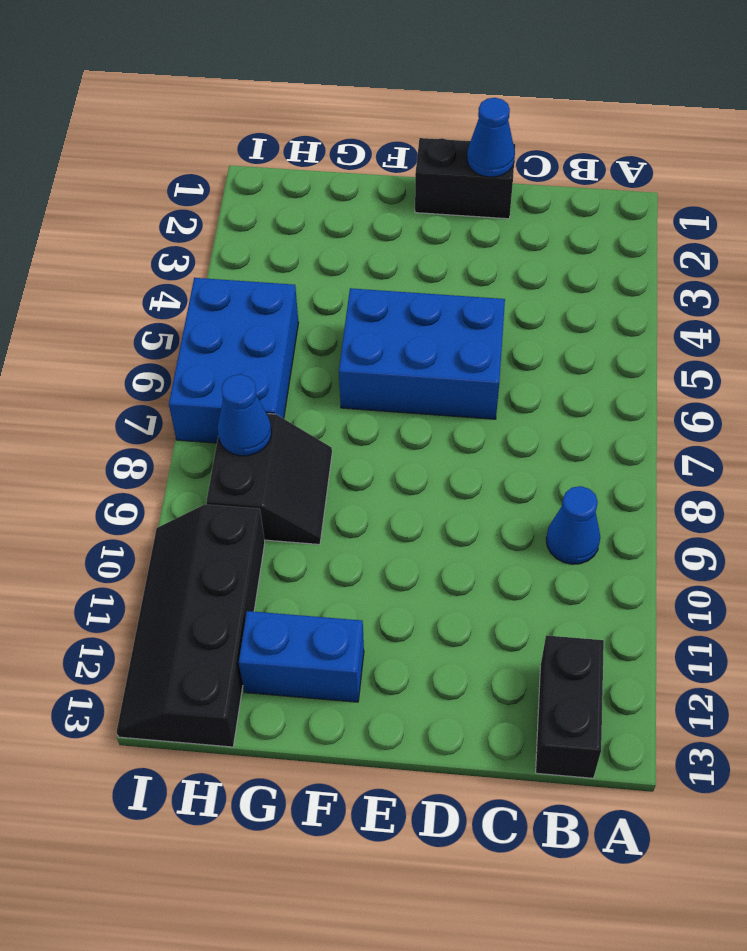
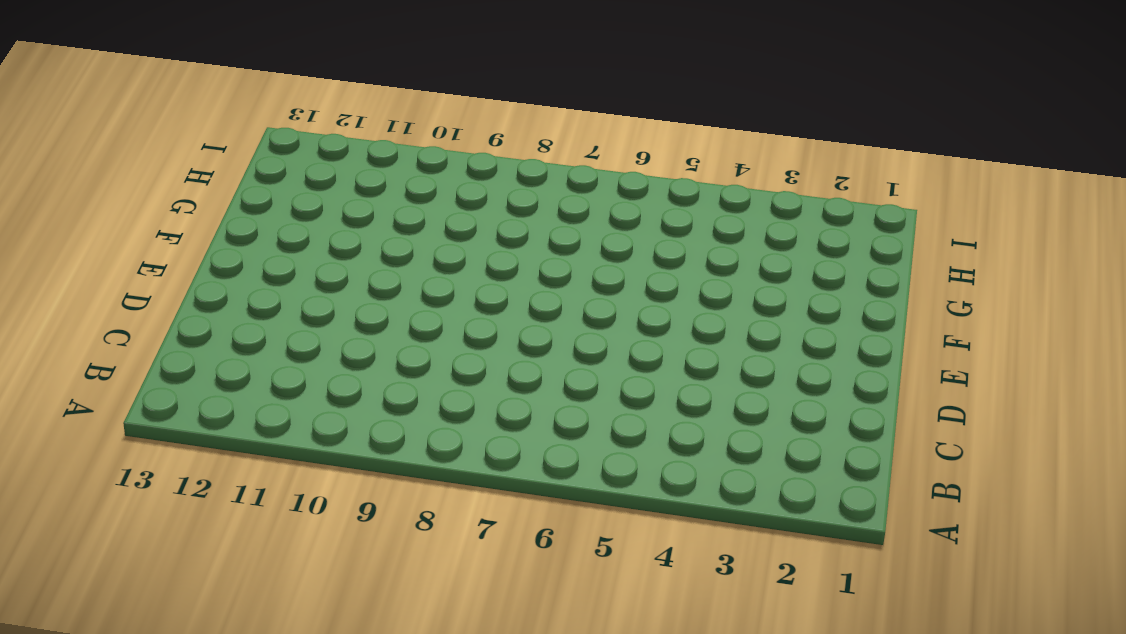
none -> blue cone B9 level 1
none -> black brick B12:B13 level 1

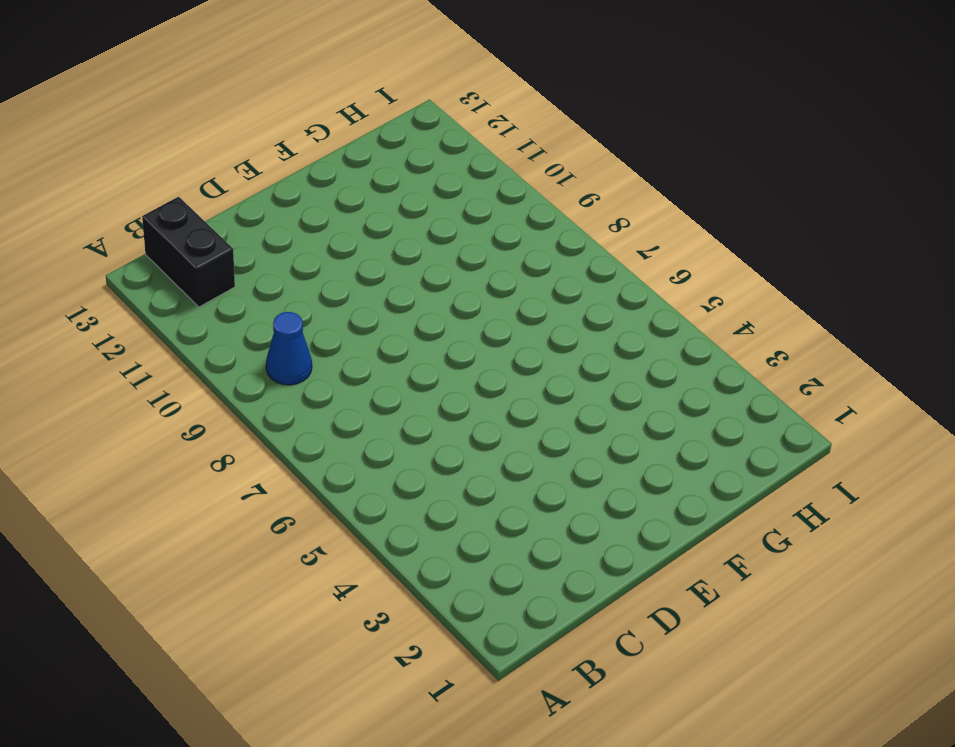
none -> black brick D1:E1 level 1
none -> blue brick D5:F6 level 1

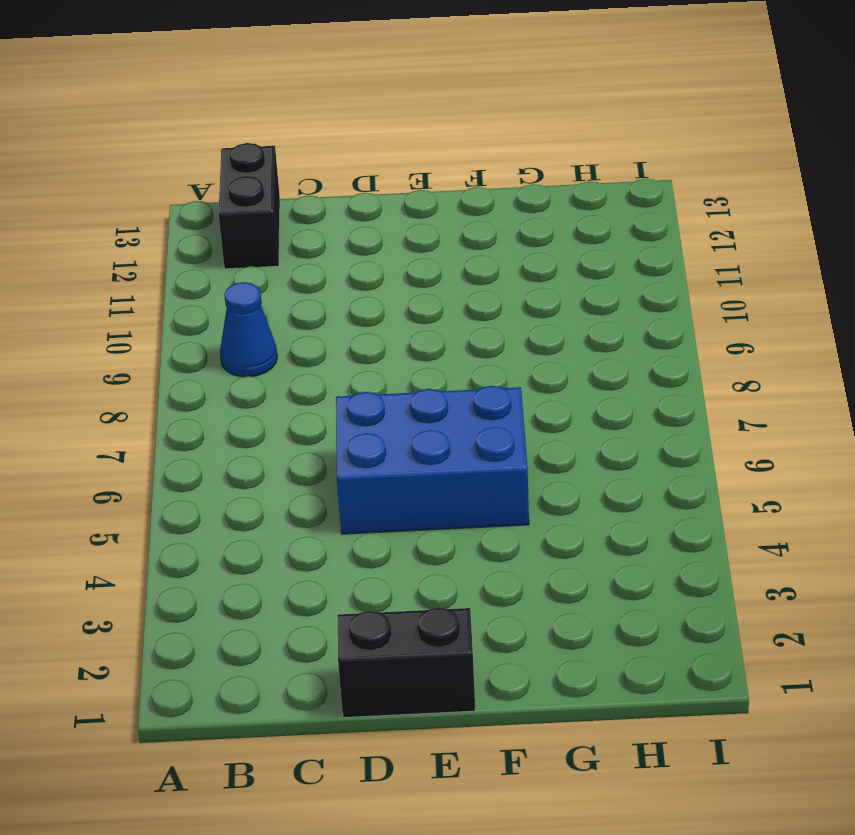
none -> blue brick F12:G12 level 1
none -> black slope G8:H9 level 1 top H

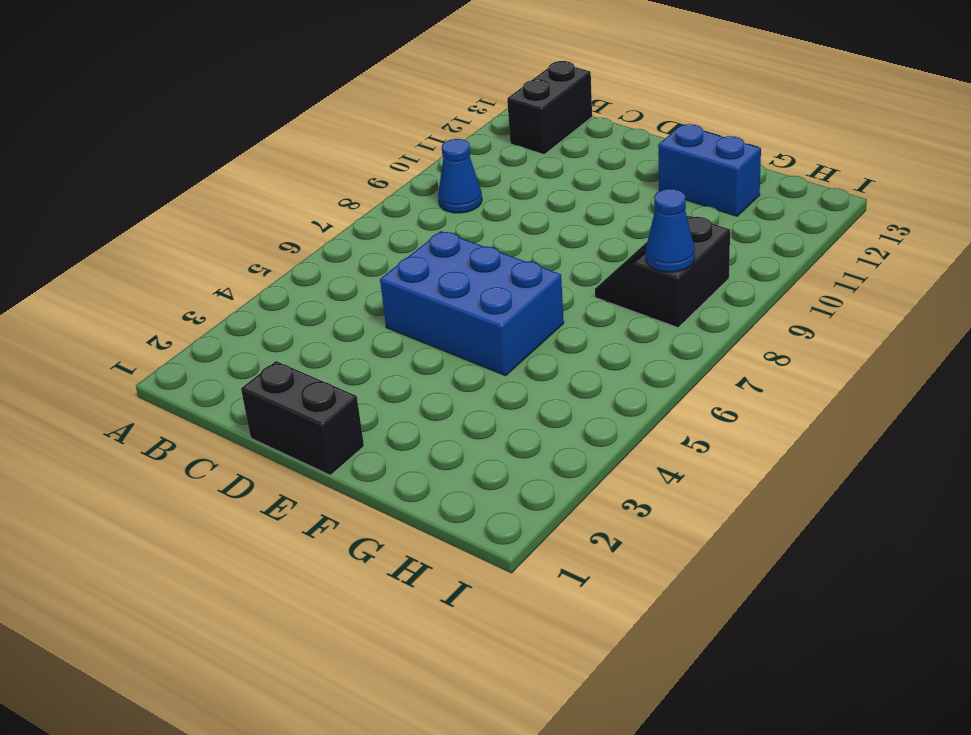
none -> blue brick H5:I7 level 1
none -> black slope H10:I13 level 1 top H

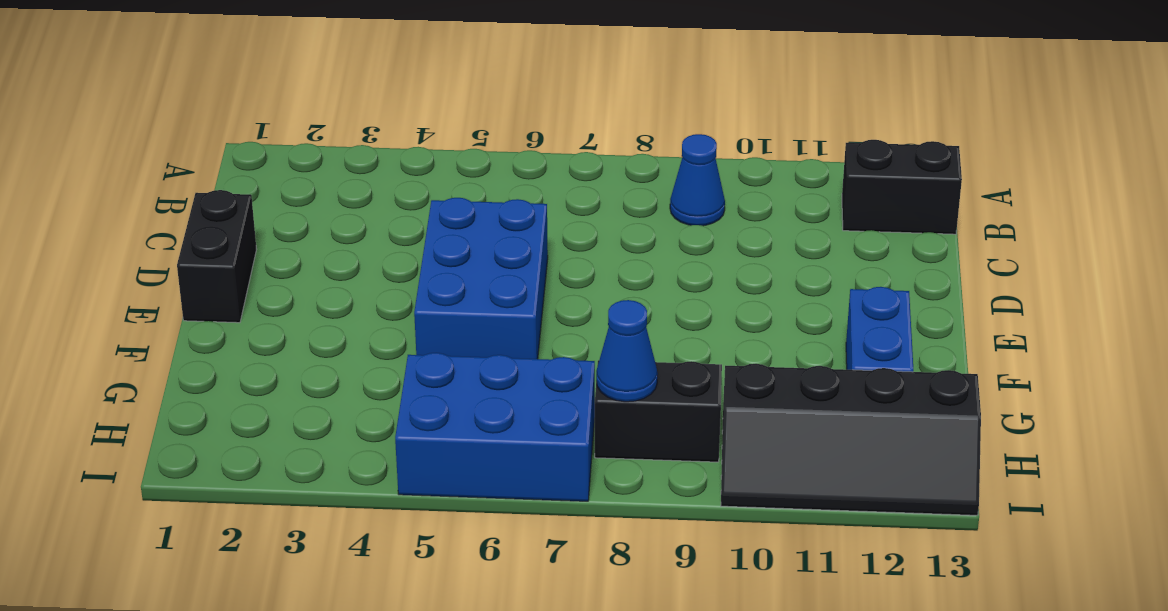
none -> blue cone D1 level 2

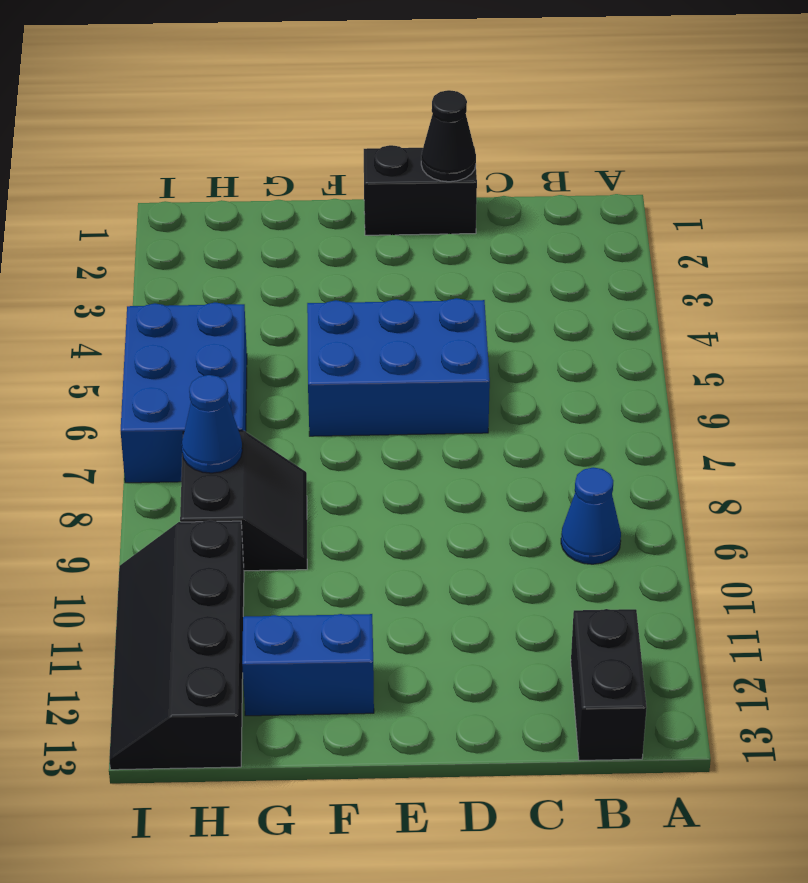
black cone D1 level 2 -> blue cone D1 level 2

